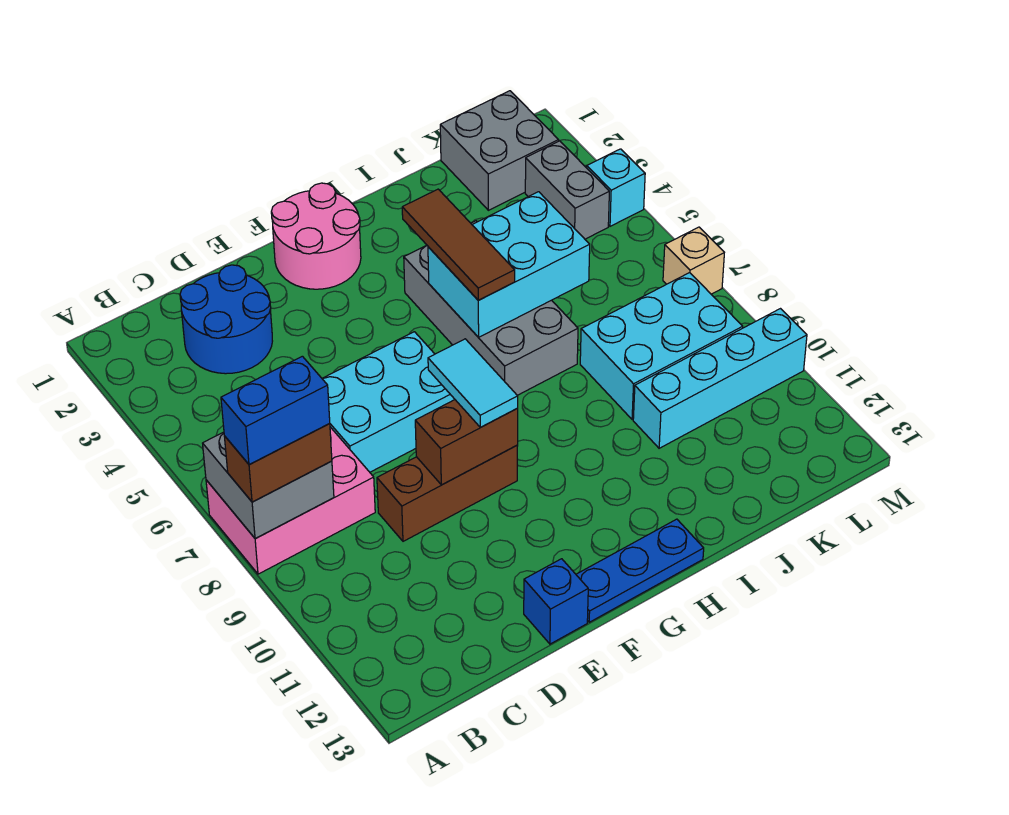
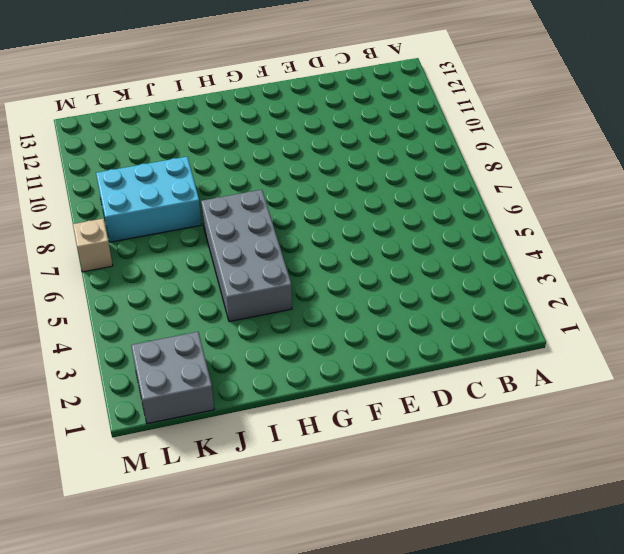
none -> pink brick A7:C8 level 1
none -> blue round brick C2:D3 level 1
none -> cyan brick D6:F7 level 1

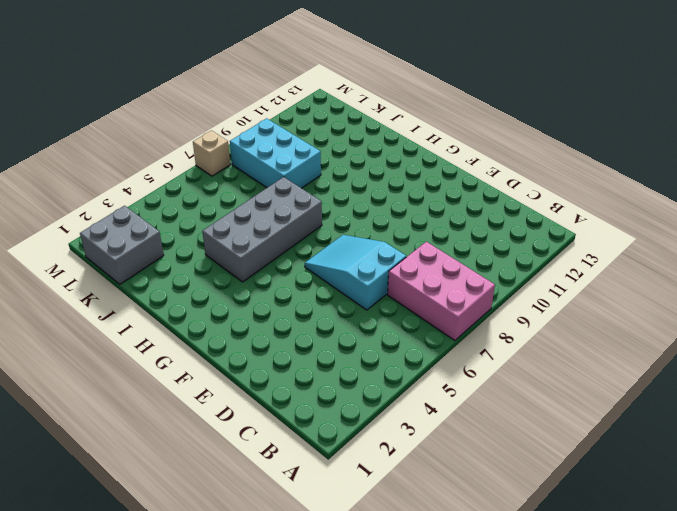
cyan slope D6:F7 level 1 top D -> cyan brick D6:F7 level 1
none -> blue round brick C2:D3 level 1
none -> brown brick D9:F9 level 1
none -> blue brick E13 level 1

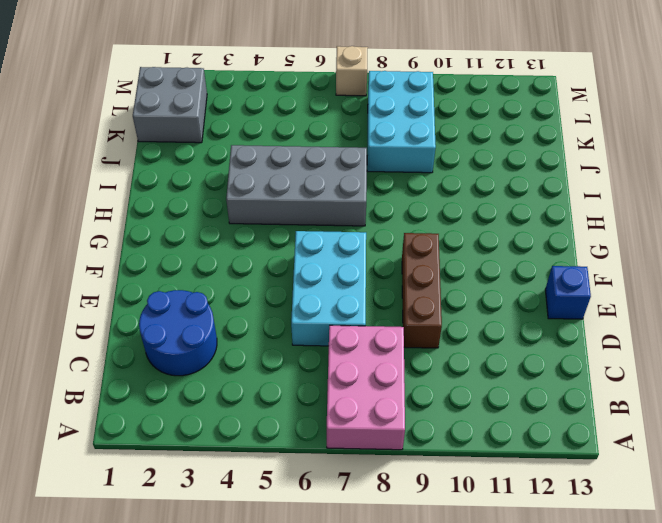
none -> pink round brick F1:G2 level 1
none -> blue plate F13:H13 level 1
none -> cyan brick J10:M10 level 1

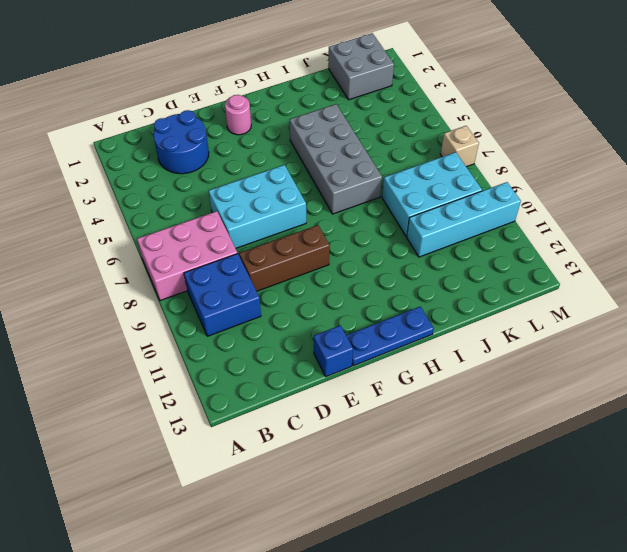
blue brick B9:C10 level 1 -> none
pink round brick F2 level 1 -> pink round brick F1:G2 level 1
none -> grey brick L3:L4 level 1
none -> cyan brick M4 level 1
none -> grey brick A7:B8 level 2

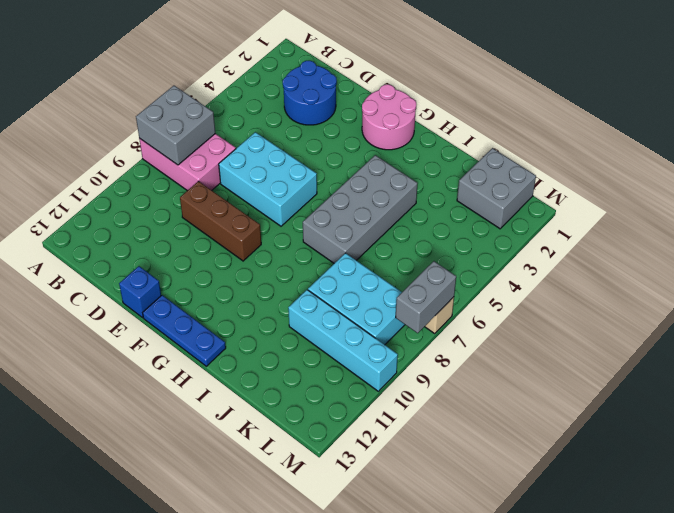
grey brick M7:M8 level 2 -> grey brick L3:L4 level 1
none -> cyan brick M4 level 1
none -> brown brick E9:F9 level 2
none -> cyan brick H5:J6 level 2

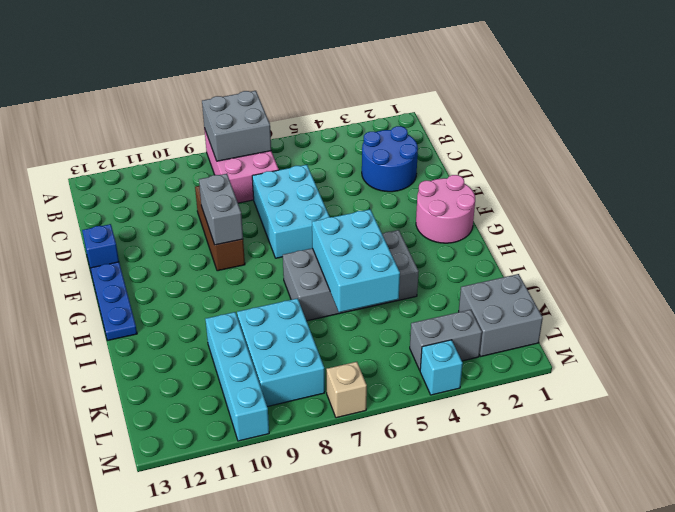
grey brick E9:F9 level 2 -> brown brick E9:F9 level 2
none -> brown brick A8:B8 level 3
none -> cyan tile F8:F9 level 3
none -> brown tile H4:H6 level 3

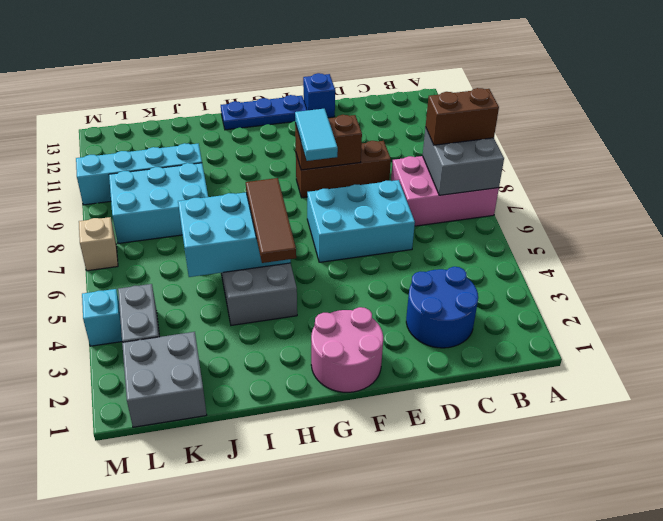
none -> blue brick A8:B8 level 4

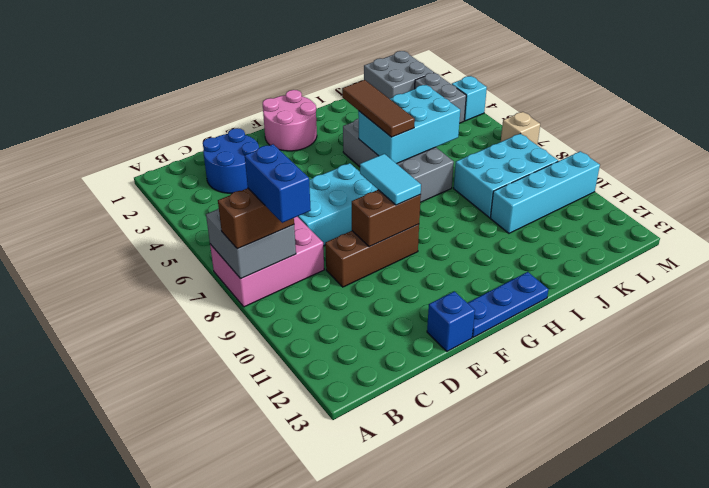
blue brick B8:B9 level 4 -> blue brick A8:B8 level 4

